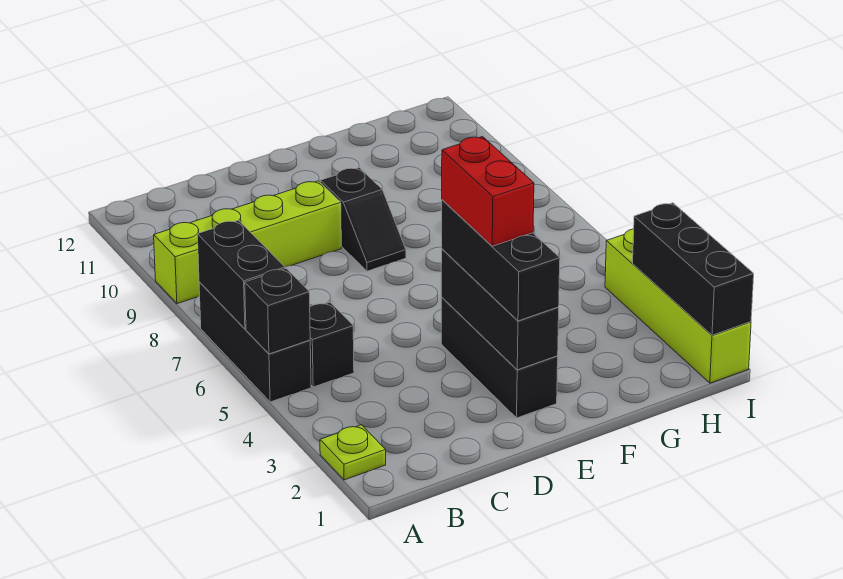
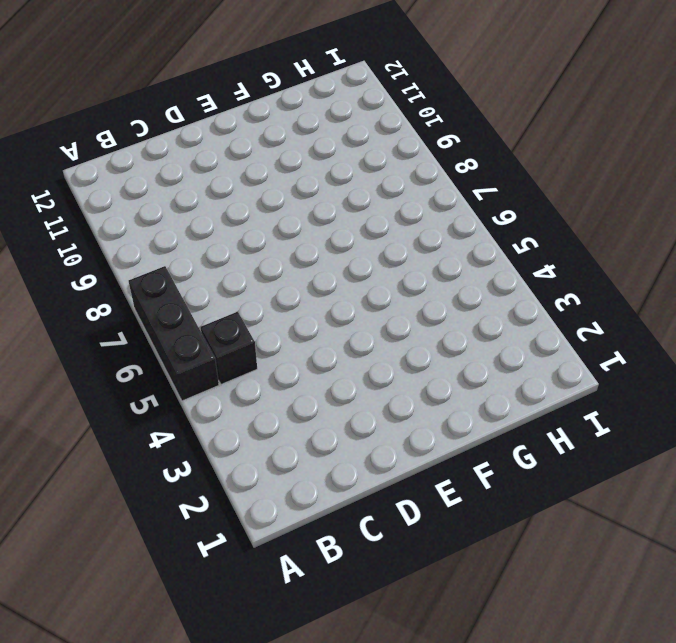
none -> lime plate A2 level 1
none -> lime brick A9:D9 level 1
none -> black brick E2:E4 level 1

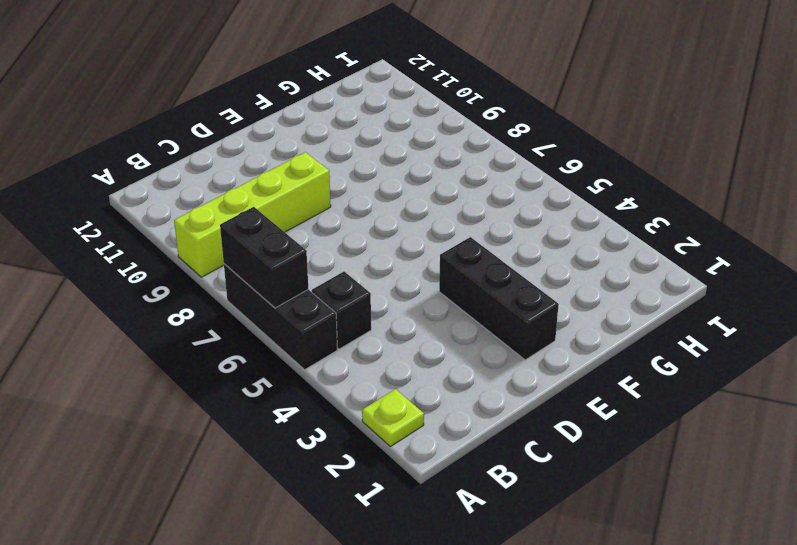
none -> black slope E8:E9 level 1 top 9
none -> lime brick I1:I4 level 1
none -> black brick A5 level 2

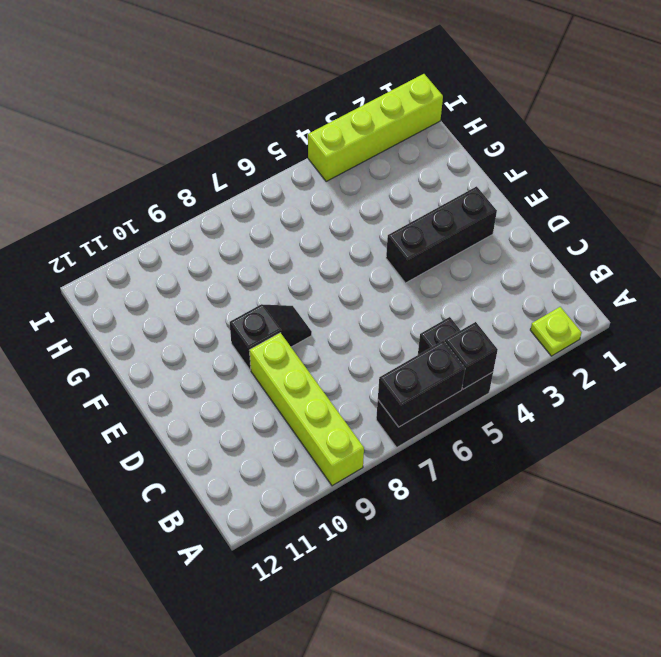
none -> black brick E2:E4 level 2
none -> black brick I1:I3 level 2
none -> black brick E2:E4 level 3

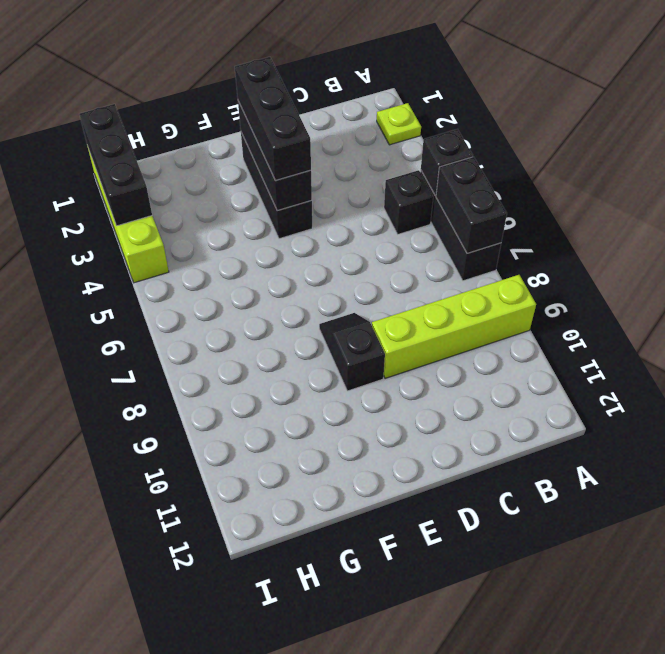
none -> red brick E3:E4 level 4

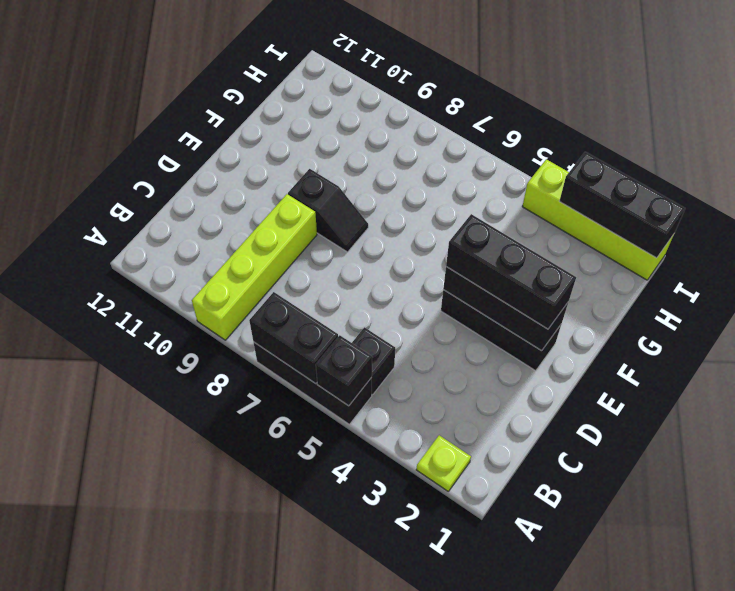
none -> red brick E3:E4 level 4

